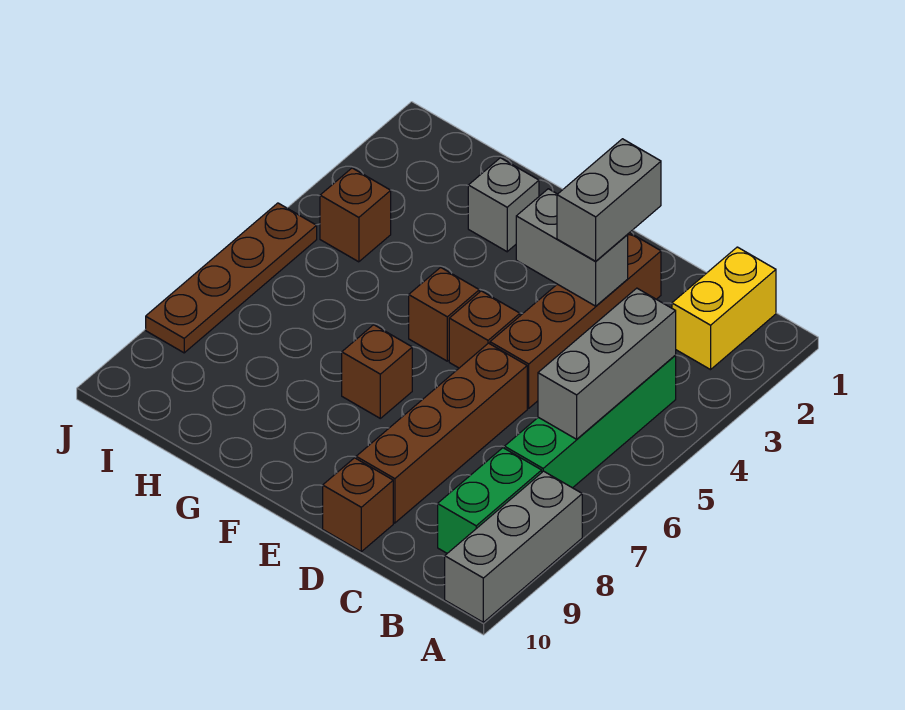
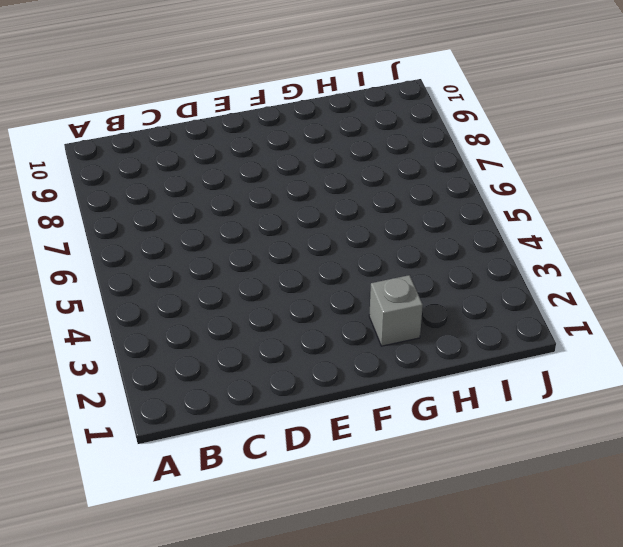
none -> grey brick A8:A10 level 1
none -> yellow brick B1:B2 level 1
none -> green brick B4:B7 level 1

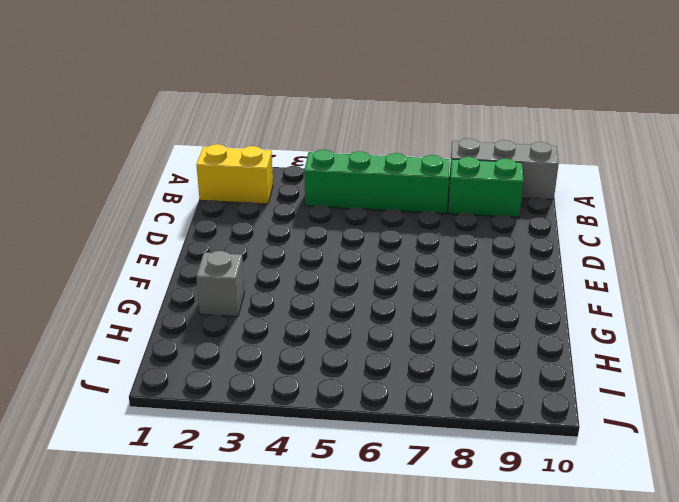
none -> brown brick D2:D5 level 1
none -> brown brick D6:D9 level 1
none -> brown brick D10 level 1

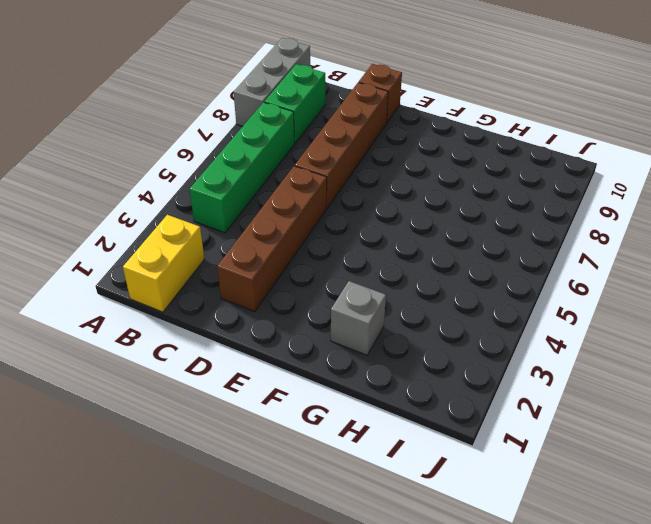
none -> brown brick E5 level 1
none -> brown brick F5 level 1
none -> brown brick F7 level 1

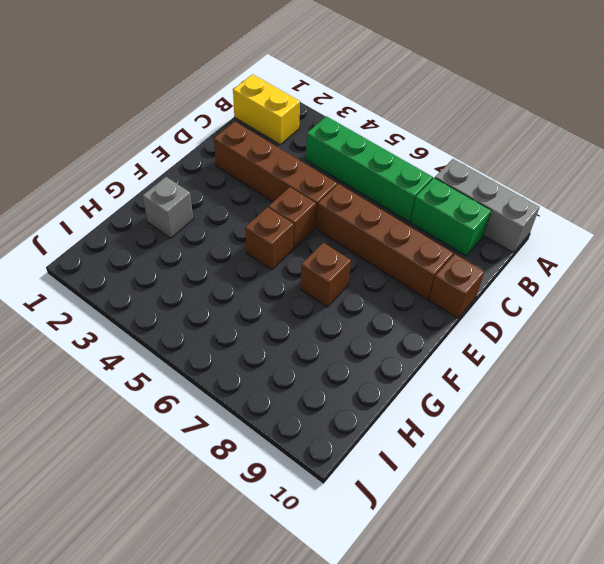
none -> brown brick I4 level 1
none -> brown plate J5:J8 level 1
none -> grey brick B4:B6 level 2

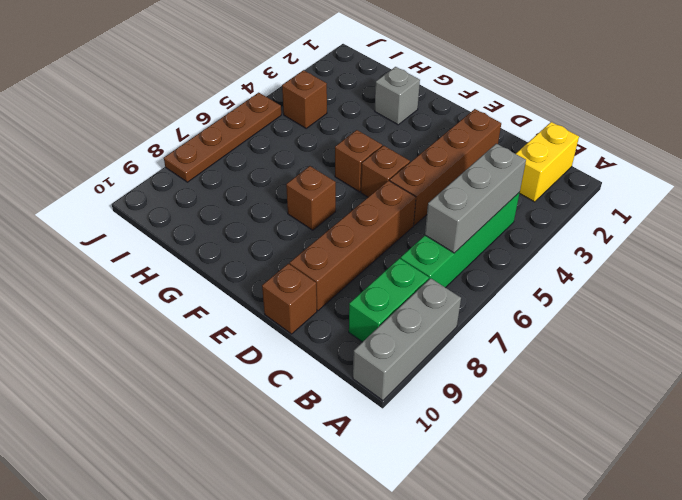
none -> grey brick D3:E3 level 2
none -> grey brick D2:D3 level 3

